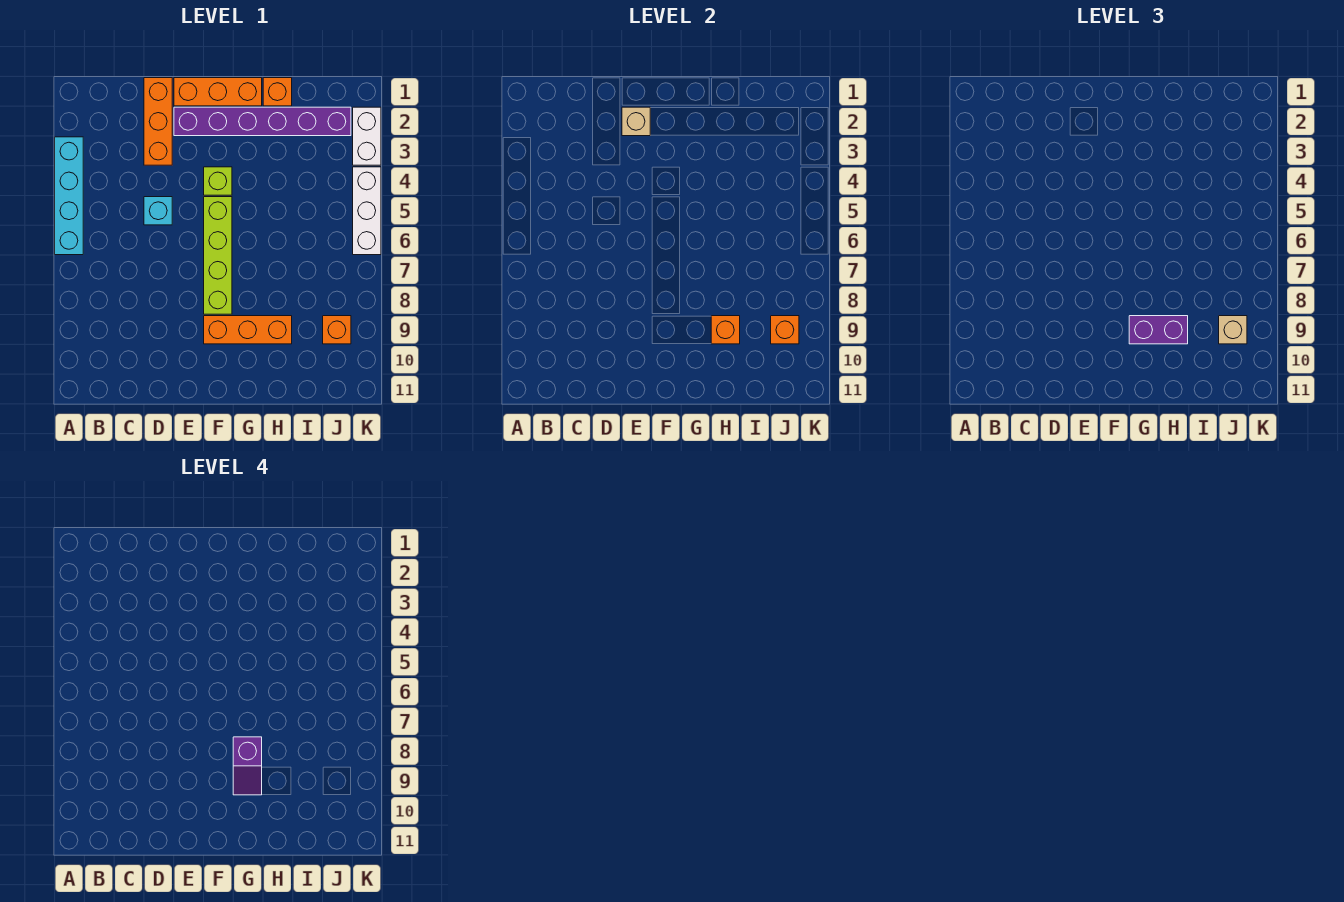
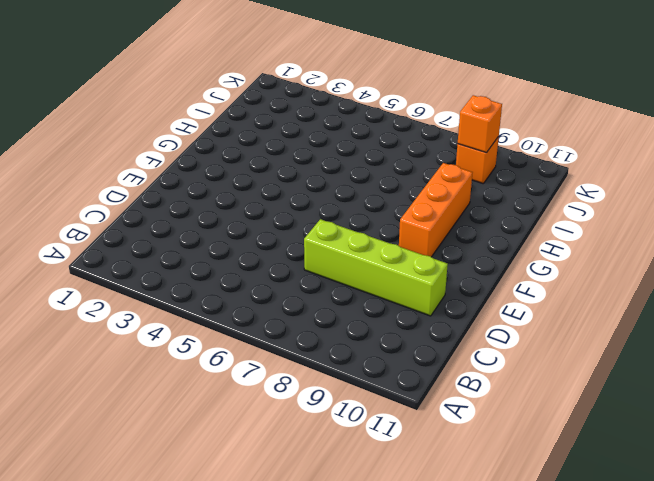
lime brick D7:D10 level 1 -> lime brick F5:F8 level 1
none -> cyan brick A3:A6 level 1
none -> orange brick D1:D3 level 1
none -> cyan brick D5 level 1

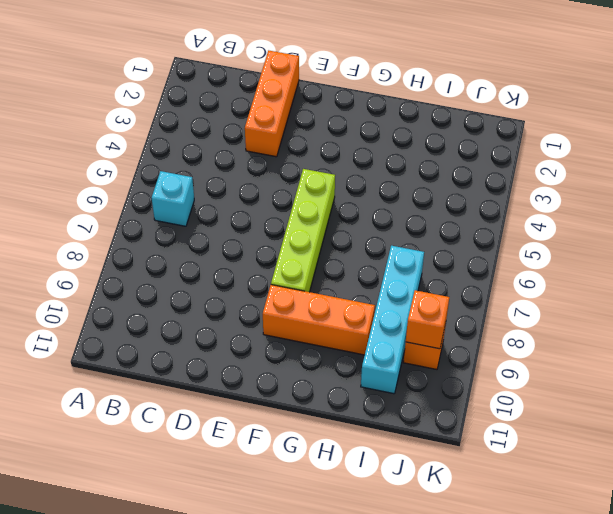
cyan brick B6 level 1 -> cyan brick D5 level 1
cyan brick I7:I10 level 1 -> cyan brick A3:A6 level 1
none -> orange brick E1:G1 level 1
none -> purple brick E2:J2 level 1
none -> lime brick F4 level 1

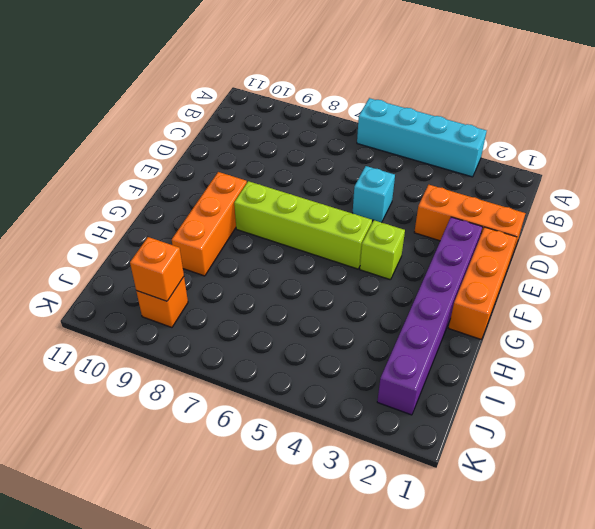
none -> orange brick H1 level 1
none -> white brick K2:K3 level 1
none -> white brick K4:K6 level 1

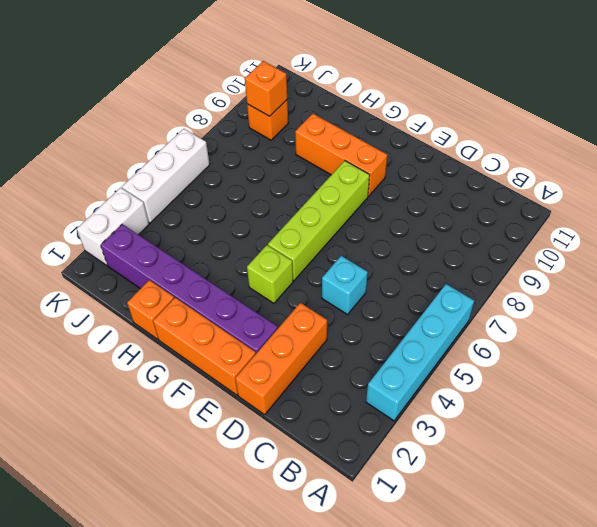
none -> tan brick E2 level 2
none -> orange brick H9 level 2
none -> purple brick G9:H9 level 3

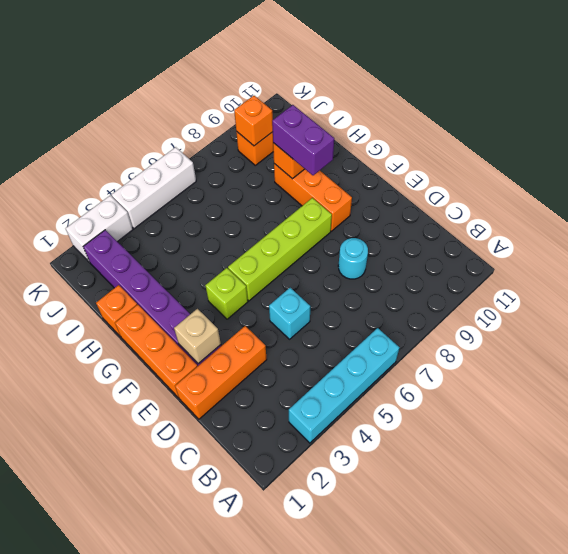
cyan round brick D8 level 1 -> none
none -> tan brick J9 level 3
none -> purple slope G8:G9 level 4 top 8

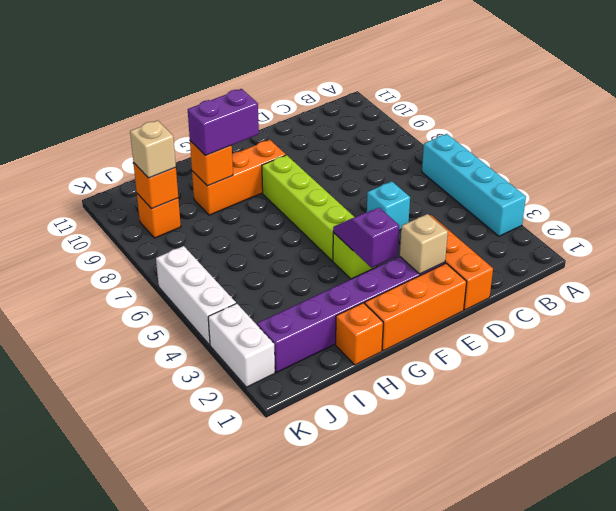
purple slope F3:F4 level 2 top 3 -> purple slope G8:G9 level 4 top 8

